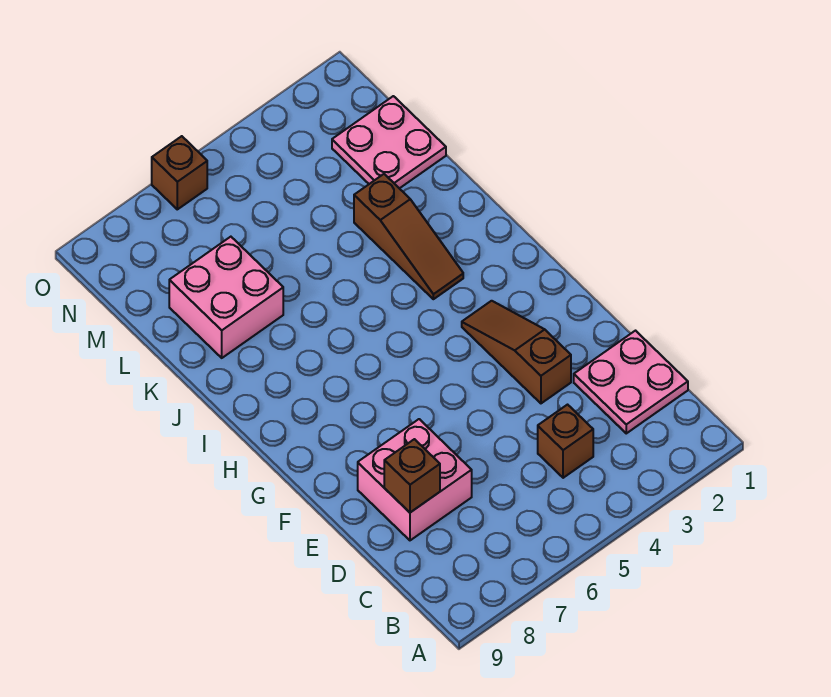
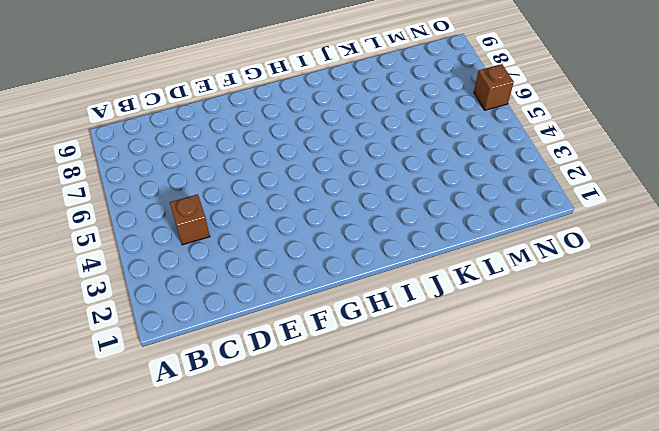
none -> pink plate C1:D2 level 1
none -> pink brick D7:E8 level 1

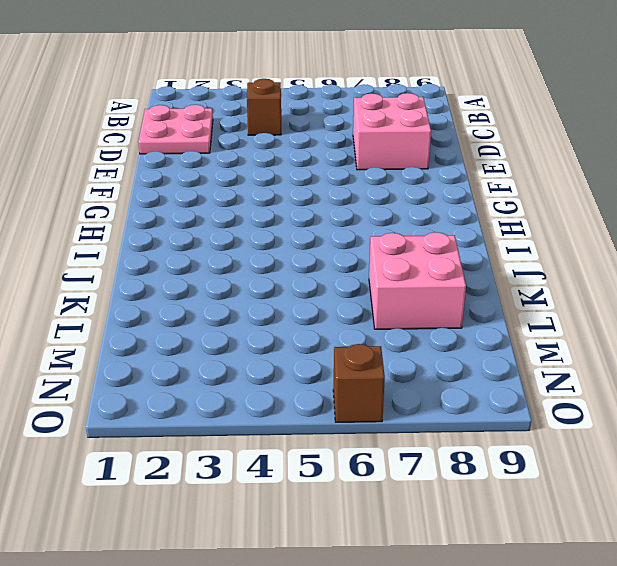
none -> brown slope E3:G3 level 1 top E
none -> brown slope I3:K3 level 1 top K

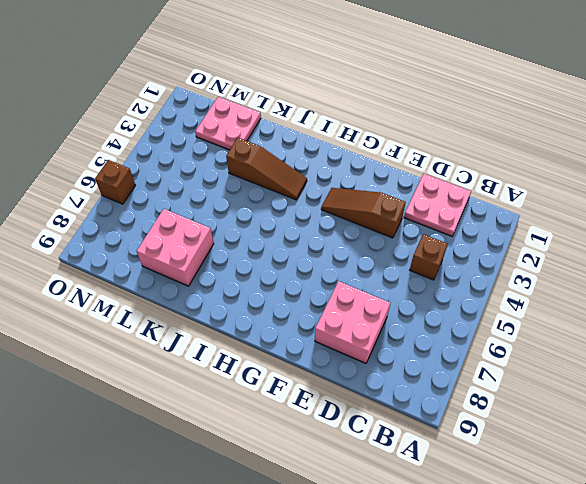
none -> brown brick D8 level 2

